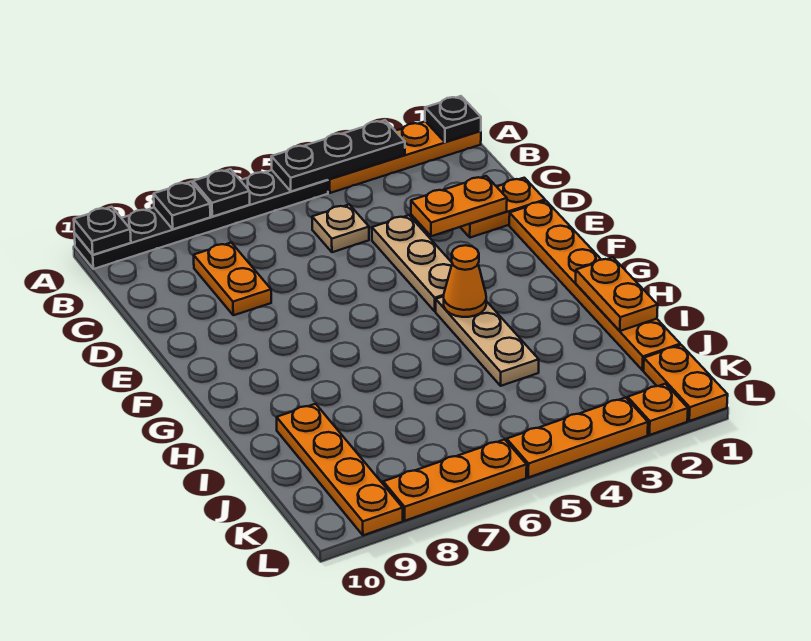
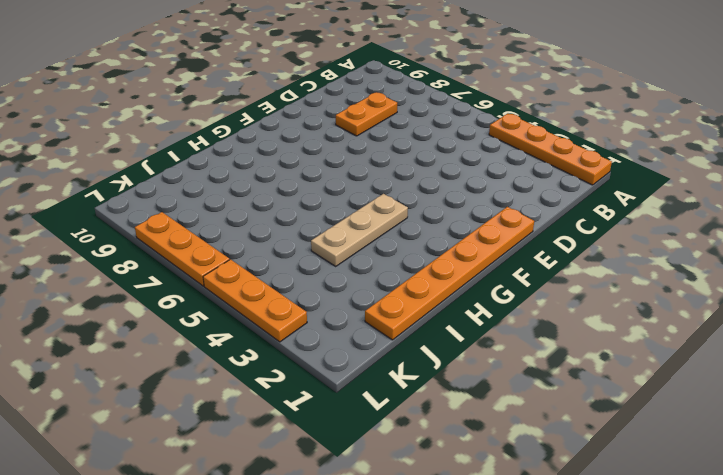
none -> black plate A5:A10 level 1
none -> tan plate C5 level 1
none -> orange plate D1:D2 level 1

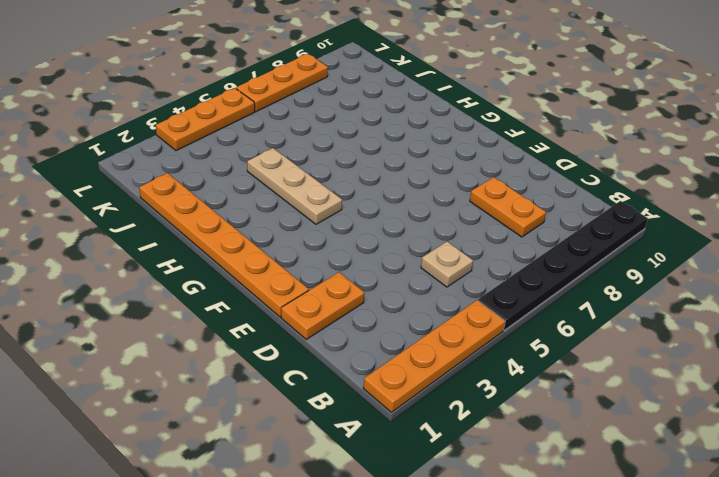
none -> tan plate D4:F4 level 1
none -> orange plate I9:L9 level 1
none -> orange plate K1:L1 level 1

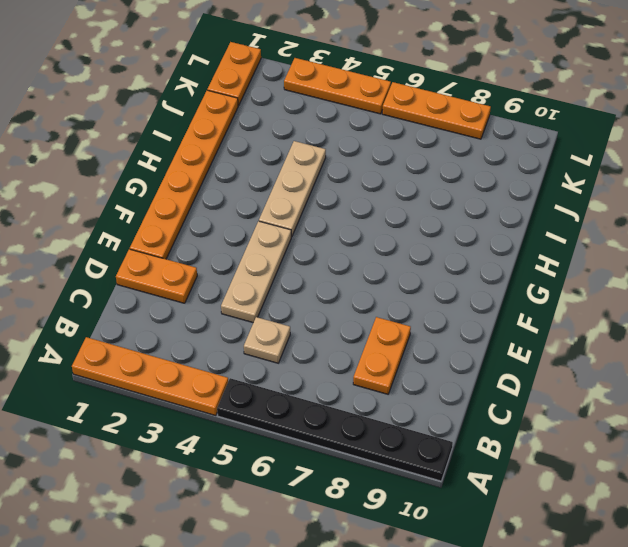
none -> orange plate I9:L9 level 1
none -> orange plate L2 level 1
none -> black plate A1 level 2

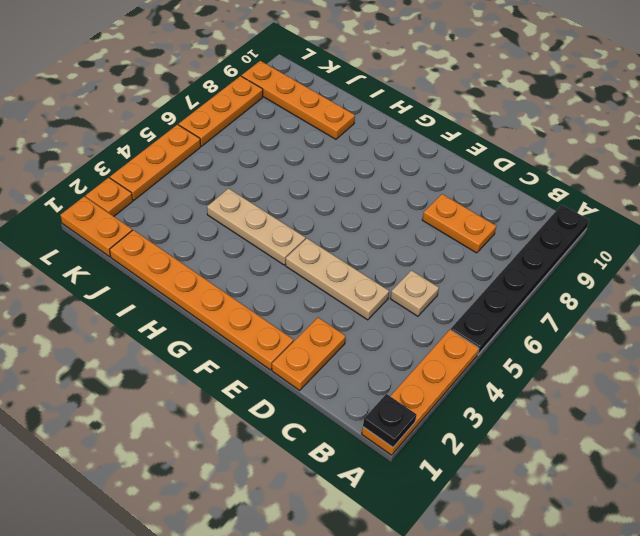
none -> black plate A3:A5 level 2
none -> black plate A7 level 2
none -> black plate A8 level 2

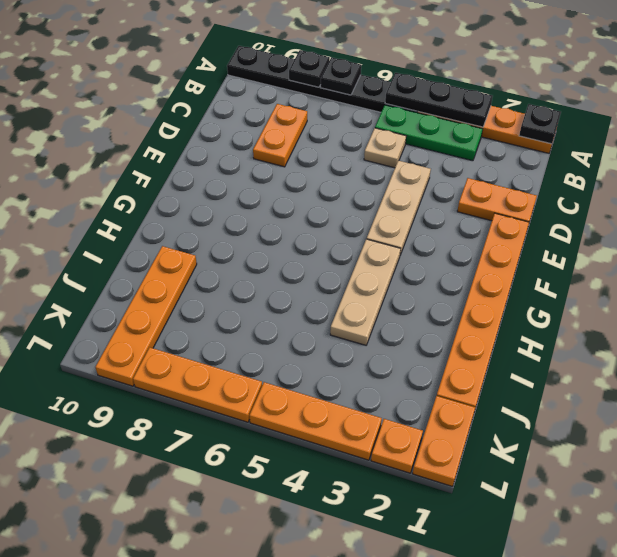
green plate B3:B5 level 1 -> none
none -> black plate A10 level 2
none -> orange plate D2:D3 level 2
none -> orange cone G4 level 2

